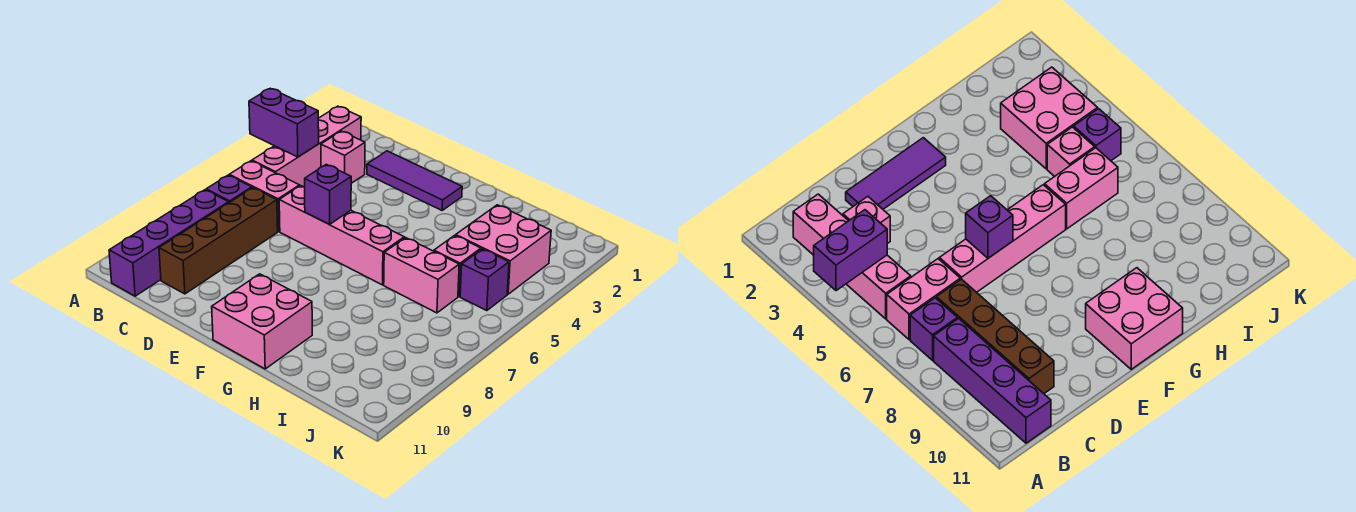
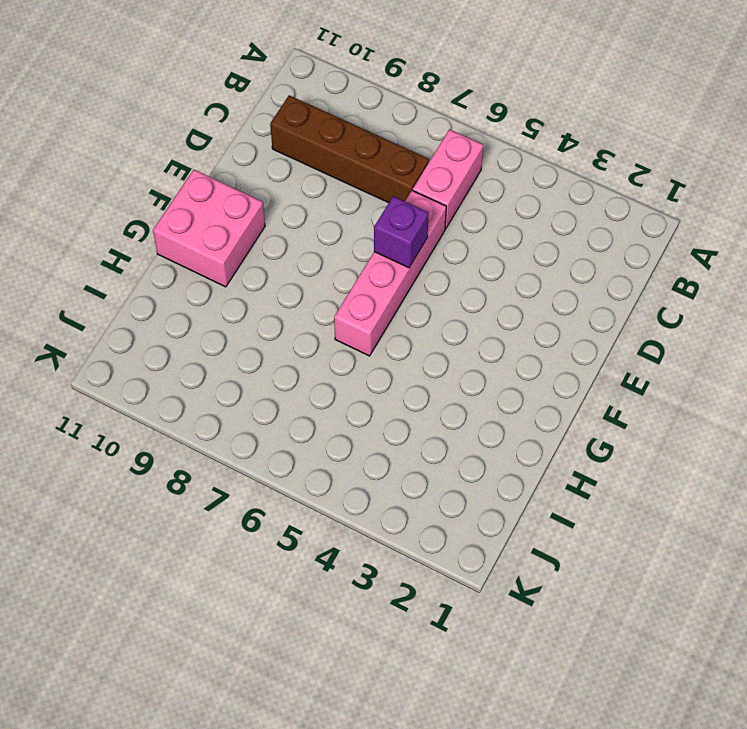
none -> pink brick B2:B5 level 1
none -> purple brick B7 level 1
none -> purple brick B8:B11 level 1

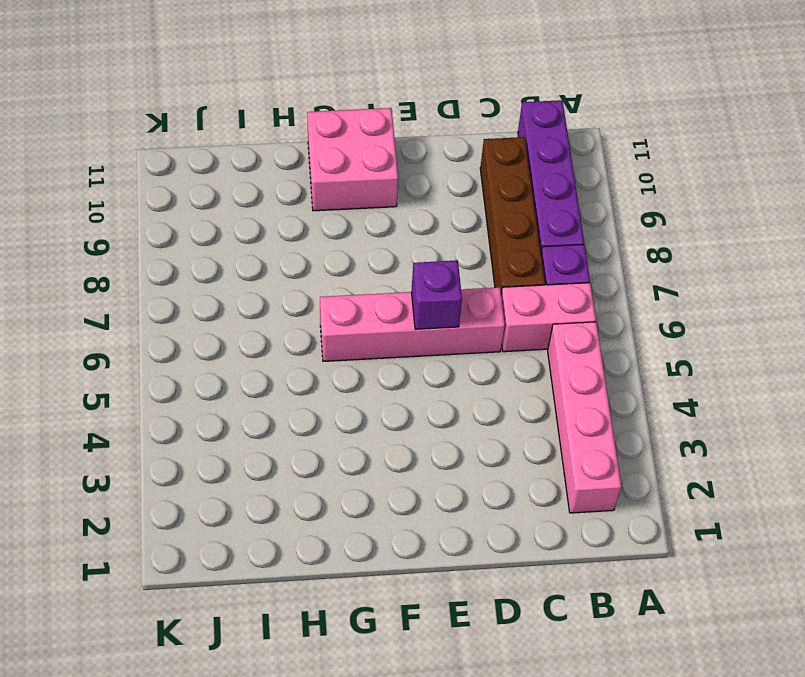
none -> pink brick C3 level 1
none -> purple tile D2:F2 level 1
none -> pink brick H6:I6 level 1

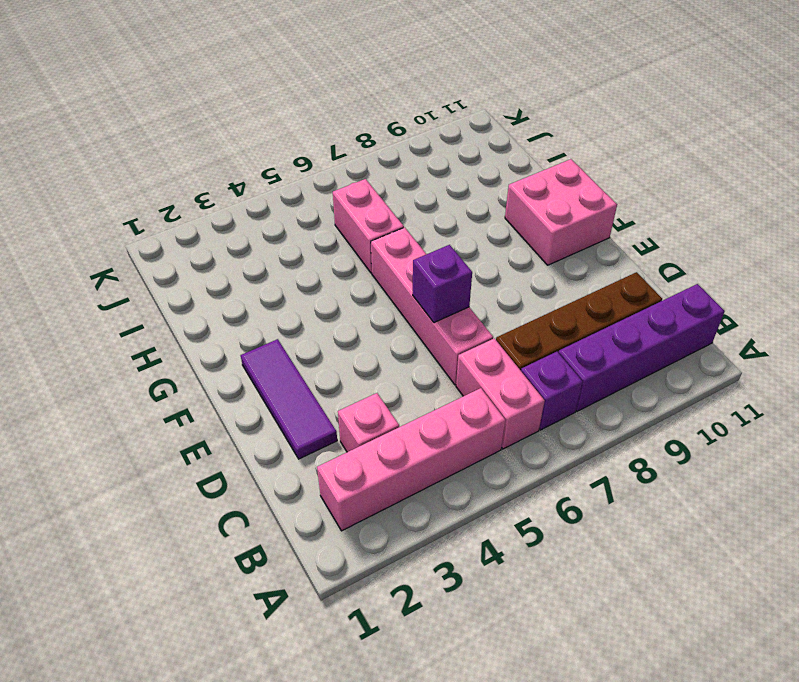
none -> pink brick I3:J4 level 1
none -> pink brick I5 level 1
none -> purple brick J5 level 1

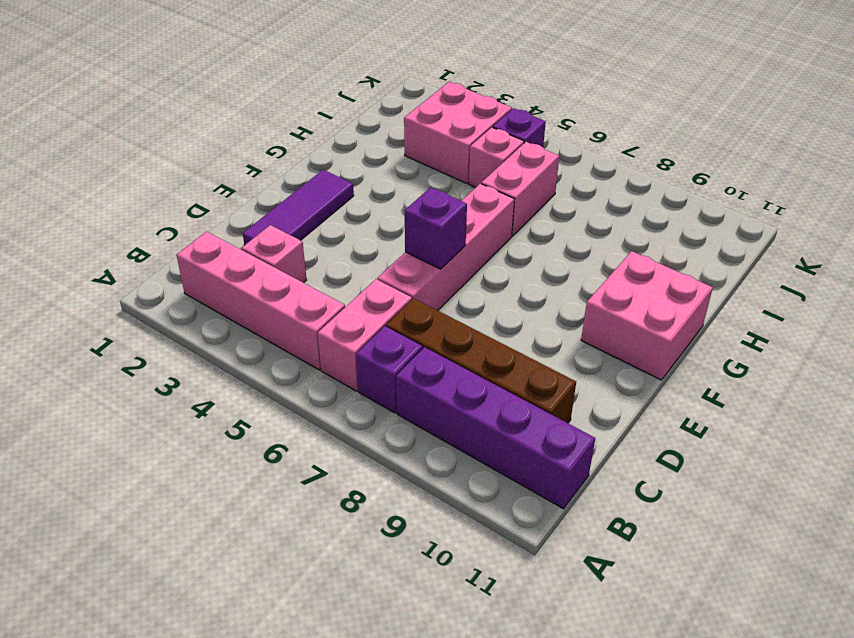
none -> purple brick A4:B4 level 2

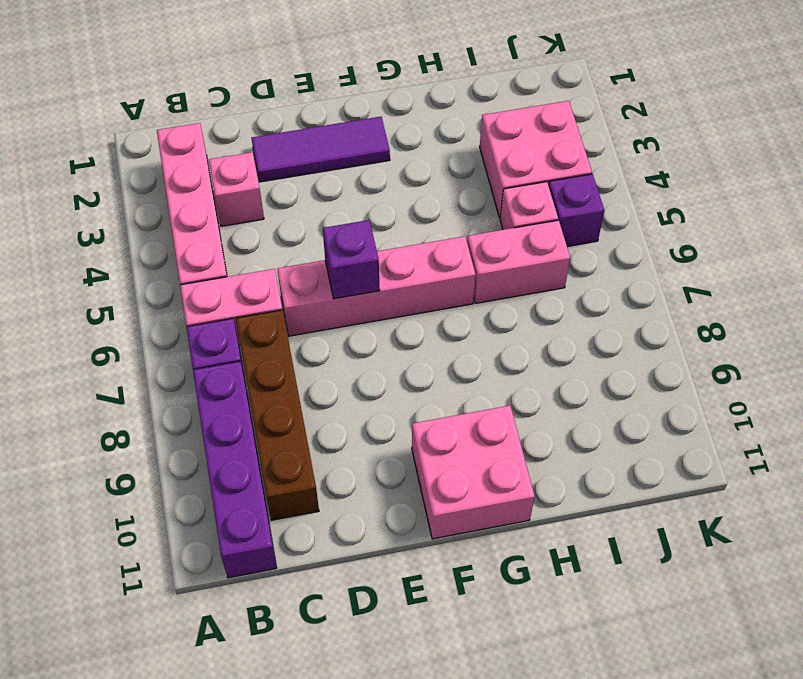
none -> purple brick A4:B4 level 2

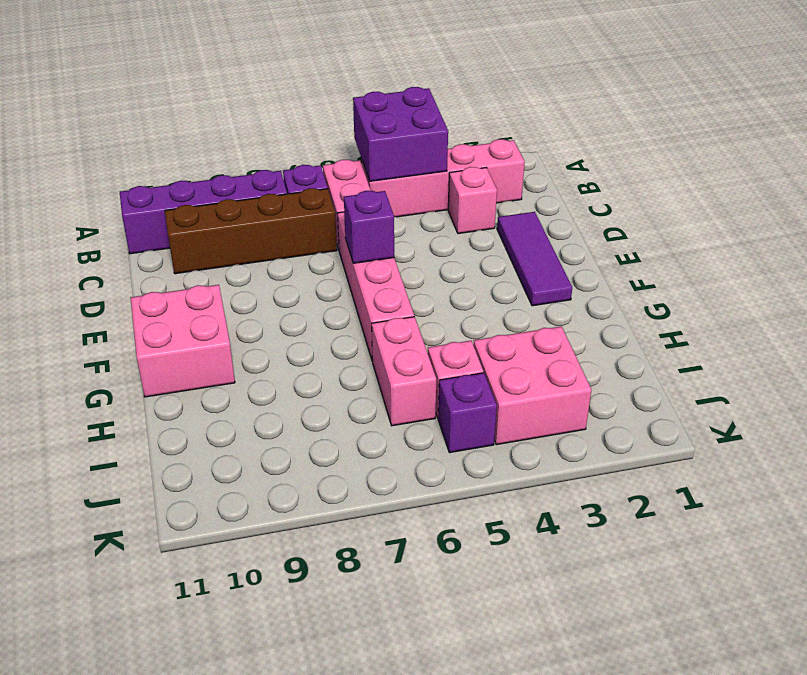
purple brick A4:B5 level 2 -> purple brick A4:B4 level 2

